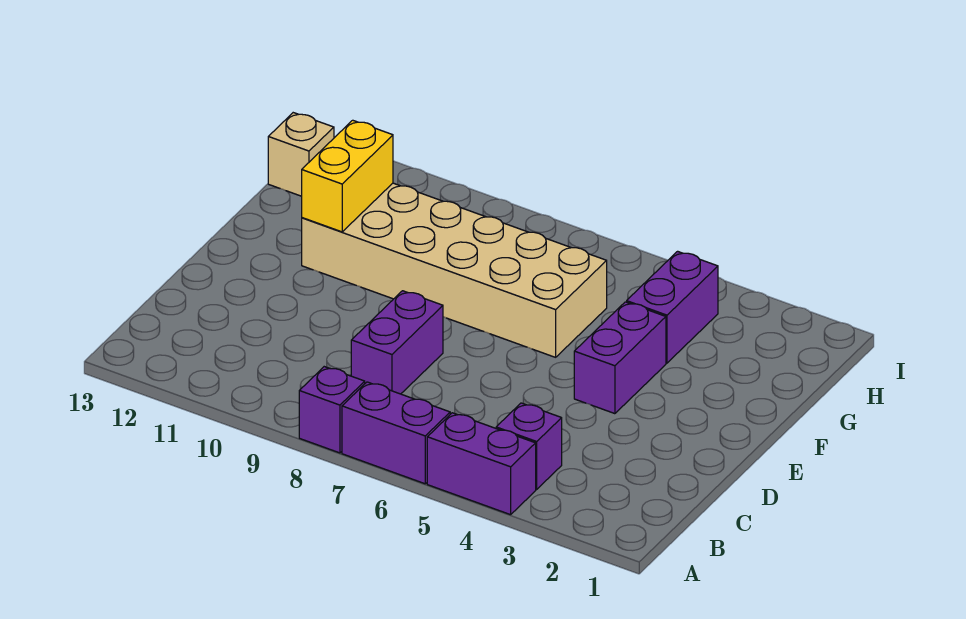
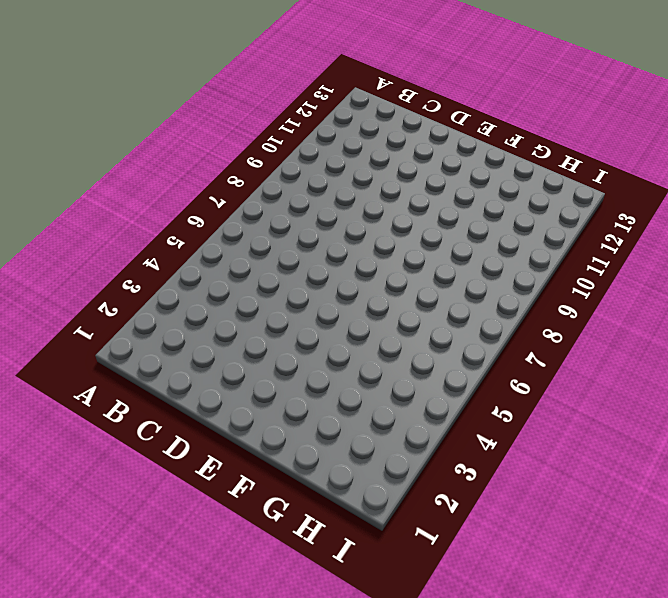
none -> purple brick A4:A5 level 1
none -> purple brick A6:A7 level 1

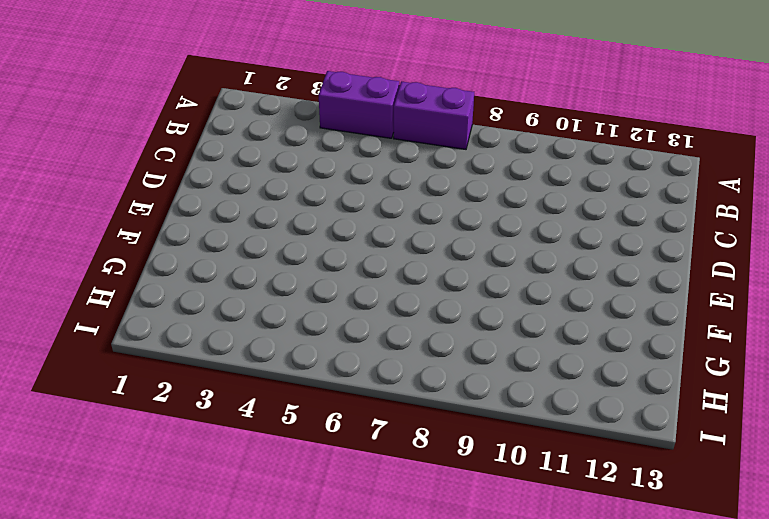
none -> purple brick A8 level 1
none -> purple brick B4 level 1

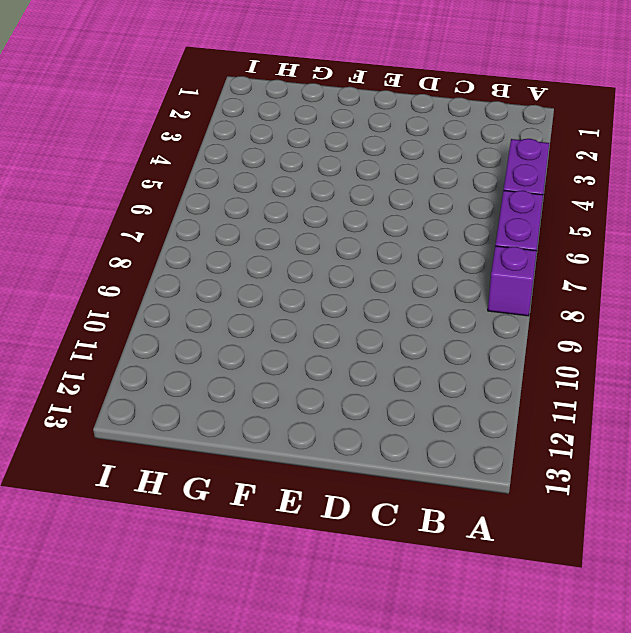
none -> purple brick B4 level 1
none -> purple brick C8:D8 level 1

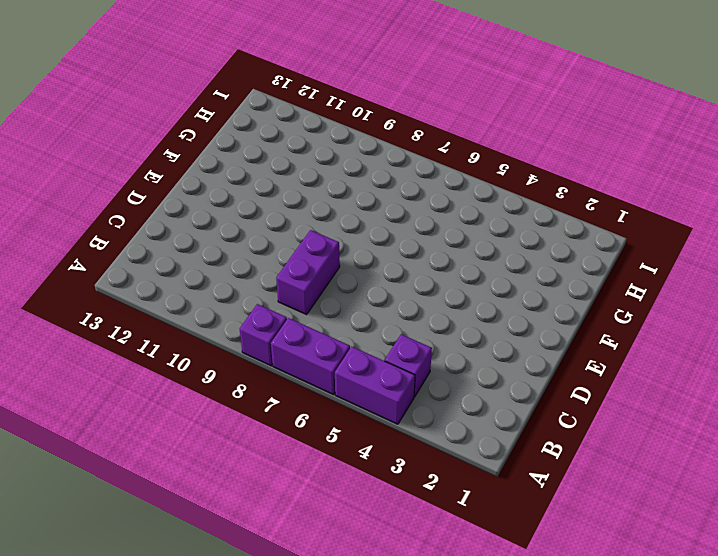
none -> purple brick E4:F4 level 1
none -> tan brick F6:G11 level 1

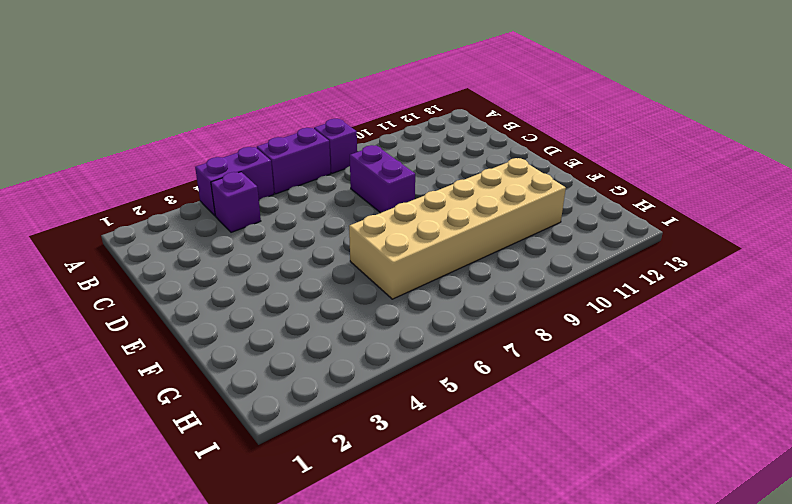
none -> purple brick E4:F4 level 1
none -> purple brick G4:H4 level 1

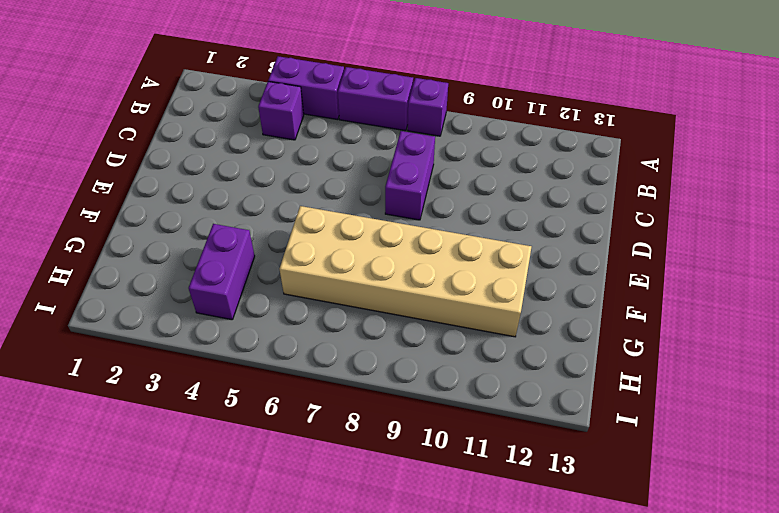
none -> purple brick E4:F4 level 1
none -> tan brick H13 level 1

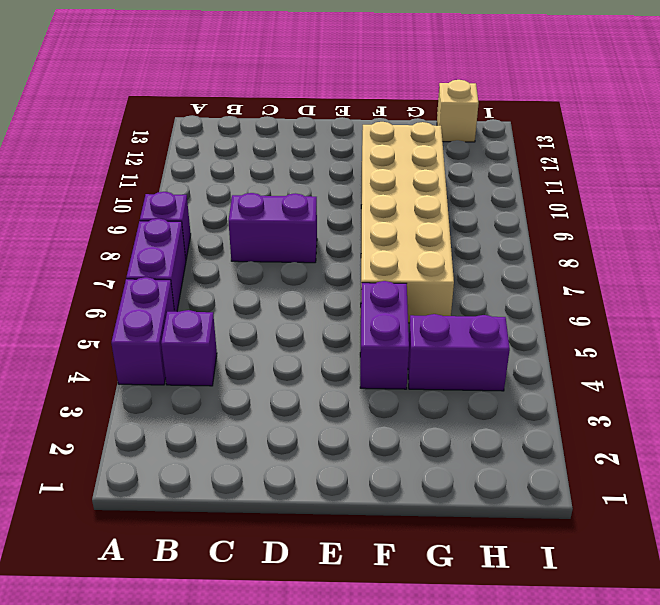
purple brick F4:F5 level 1 -> purple brick E4:F4 level 1
none -> yellow brick F11:G11 level 2

